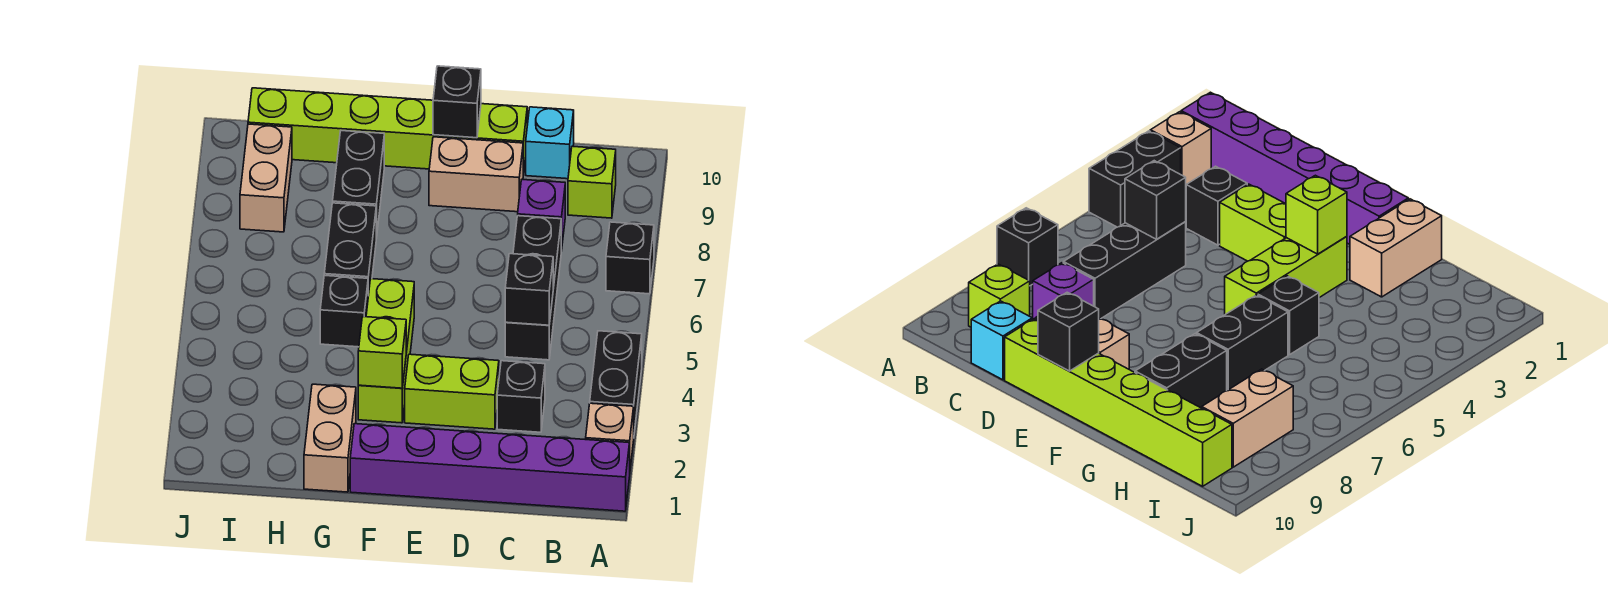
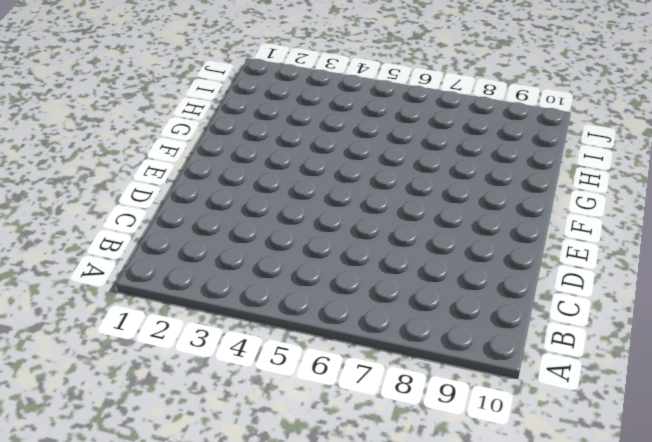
none -> purple brick A1:F1 level 1
none -> tan brick A2 level 1
none -> black brick A3:A4 level 1

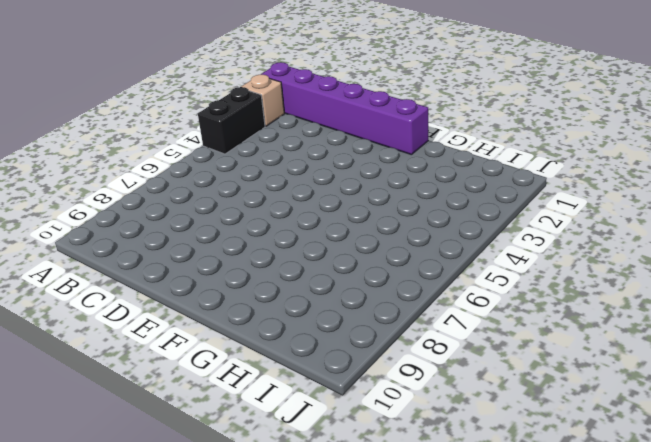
none -> black brick A7 level 1
none -> lime brick B9 level 1
none -> black brick C3 level 1

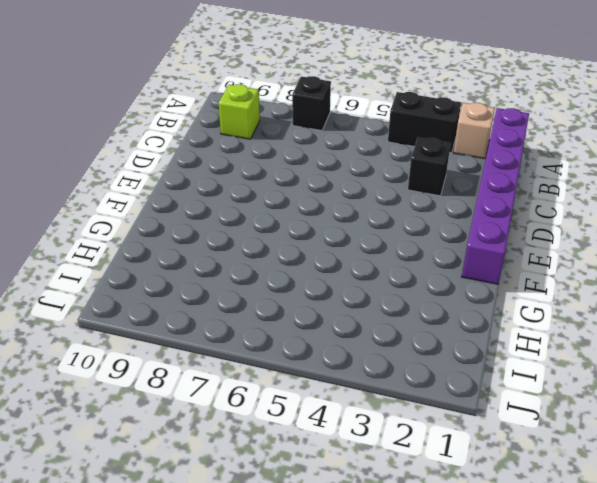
none -> black brick C5:C7 level 1
none -> purple brick C8 level 1
none -> cyan brick C10 level 1

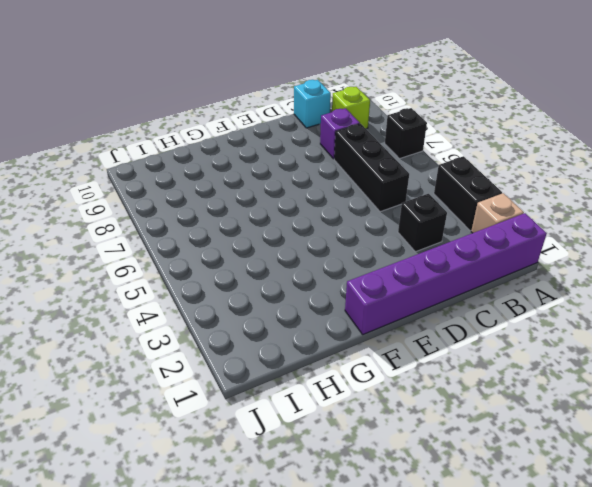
none -> lime brick D3:E3 level 1
none -> tan brick D9:E9 level 1
none -> lime brick D10:I10 level 1

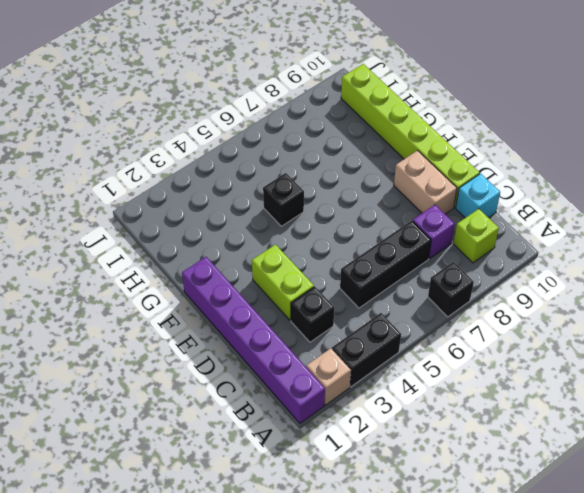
none -> lime brick F3:F5 level 1
none -> tan brick G1:G2 level 1
none -> black brick G6:G7 level 1

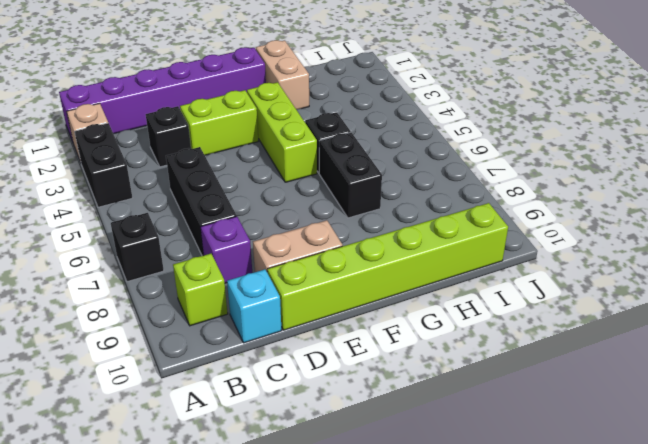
none -> black brick G8:G9 level 1
none -> tan brick I8:I9 level 1
none -> black brick C5 level 2

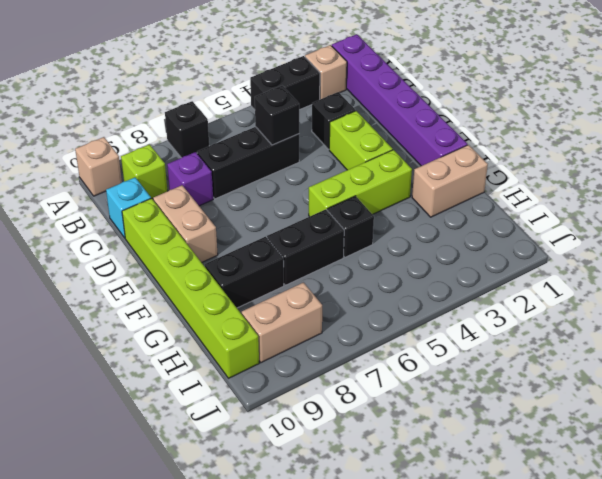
tan brick A10 level 1 -> none
none -> black brick E10 level 2
none -> lime brick F3 level 2

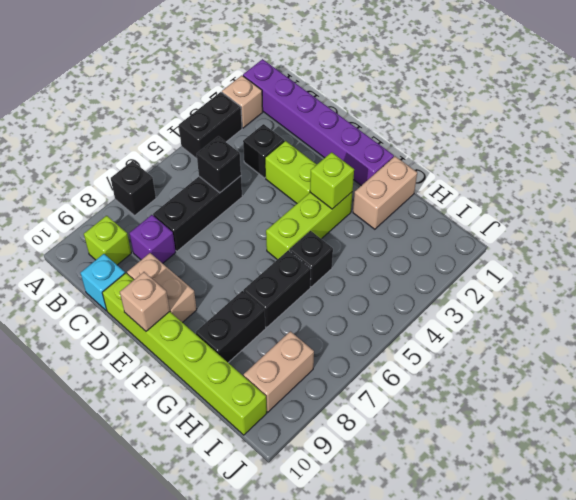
tan brick E10 level 2 -> black brick E10 level 2

